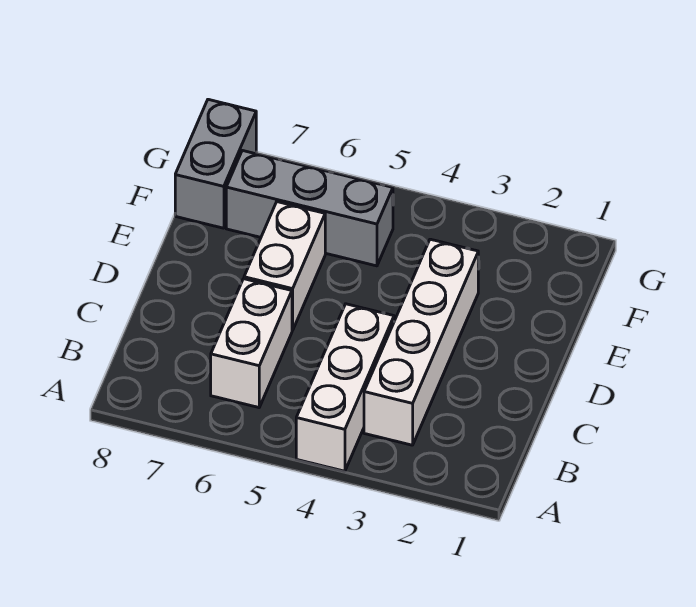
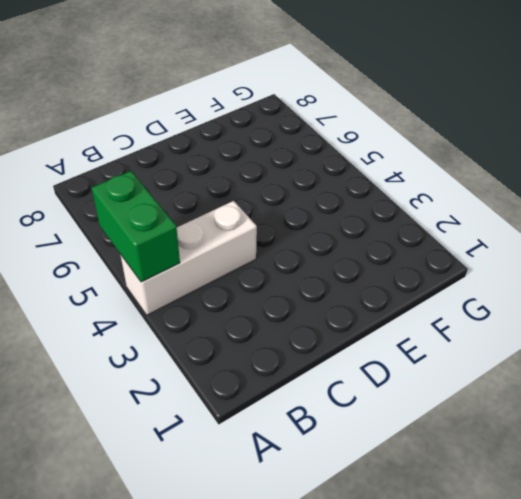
green brick A4:A5 level 2 -> none
none -> white brick B3:E3 level 1
none -> white brick B6:C6 level 1

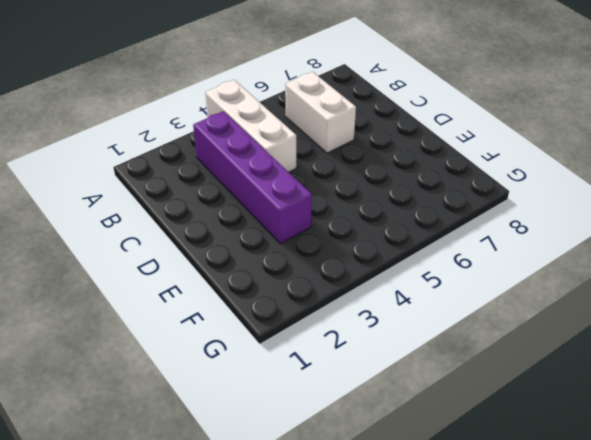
purple brick B3:E3 level 1 -> white brick B3:E3 level 1
none -> white brick D6:E6 level 1
none -> grey brick F5:F7 level 1

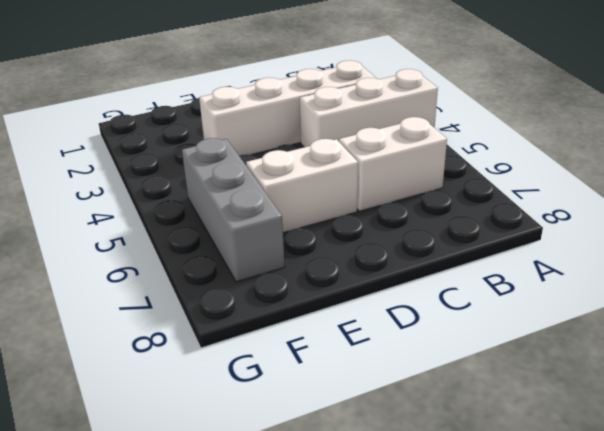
none -> grey brick F8:G8 level 1

